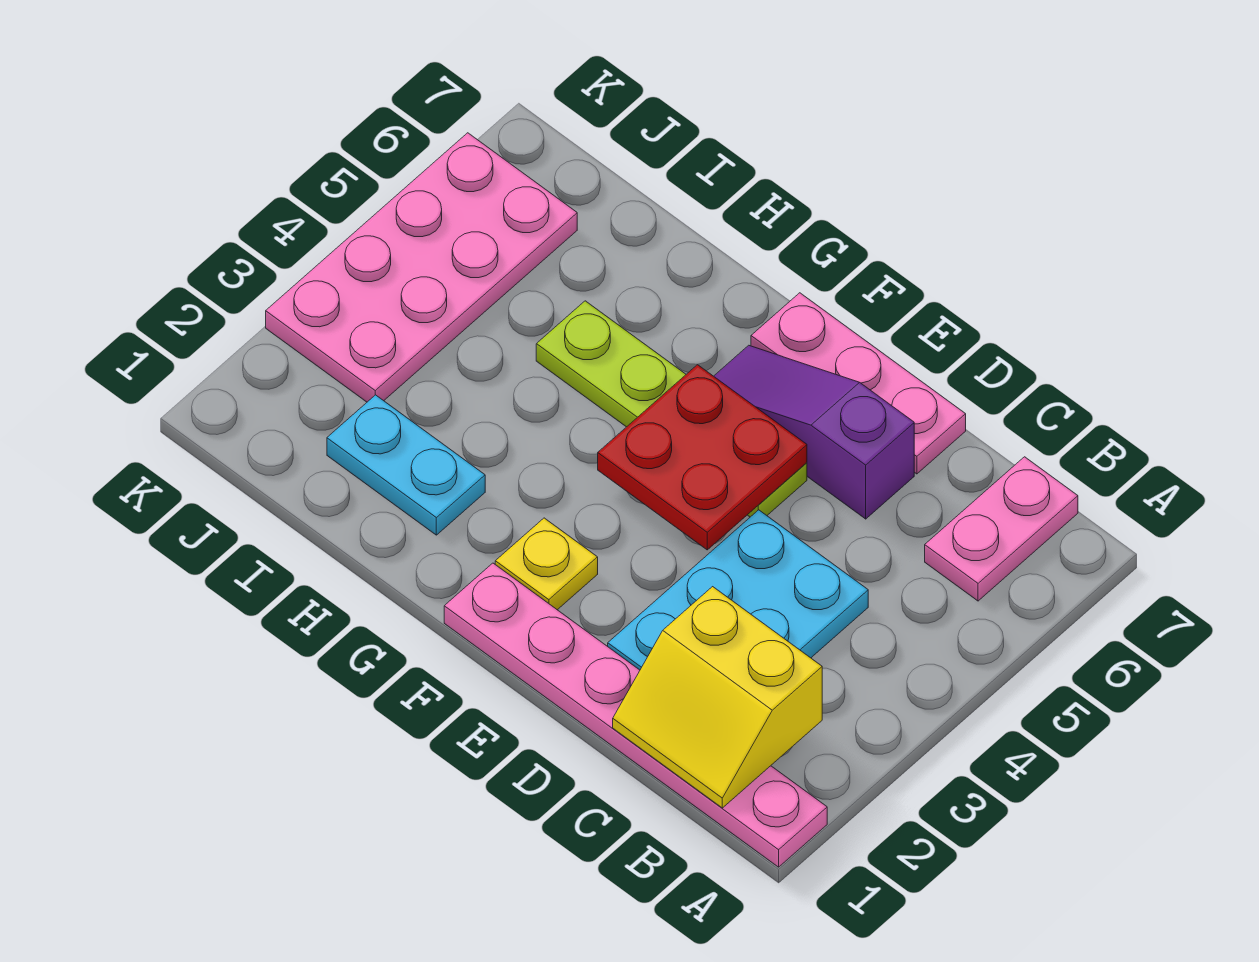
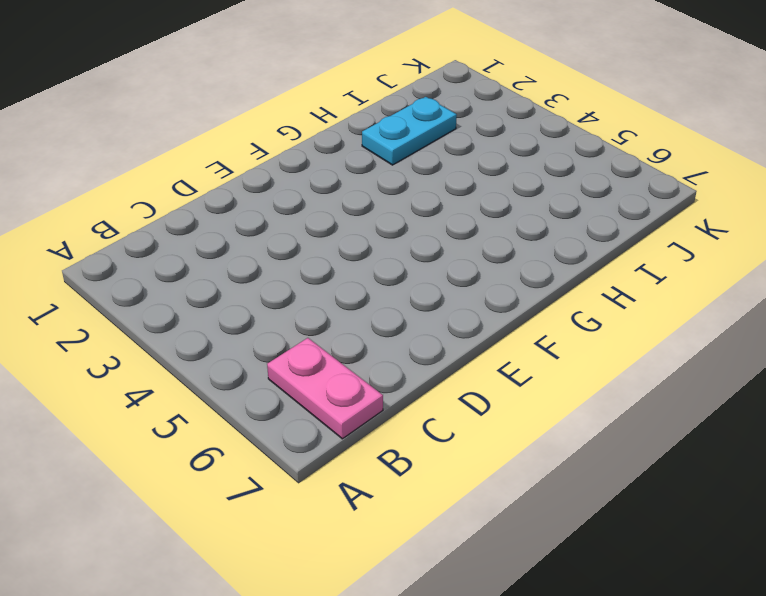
none -> pink plate A1:F1 level 1
none -> cyan plate C2:D4 level 1

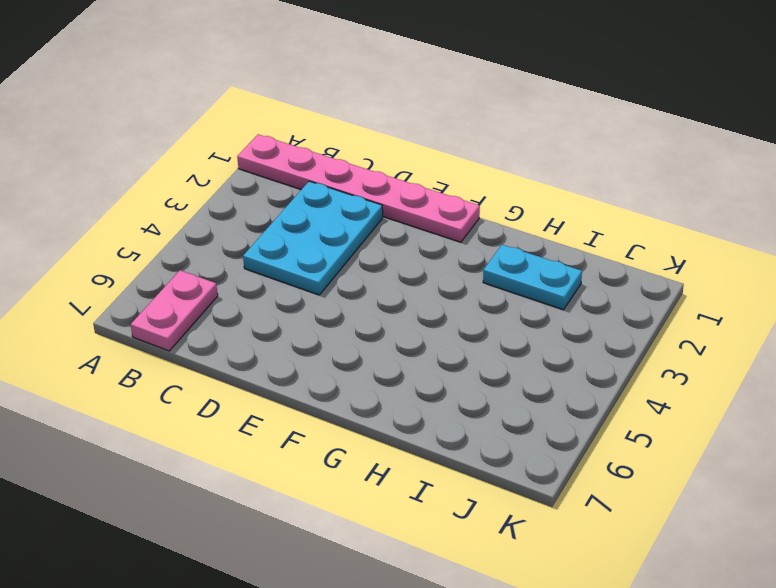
none -> purple slope D6:F6 level 1 top D
none -> pink plate D7:F7 level 1

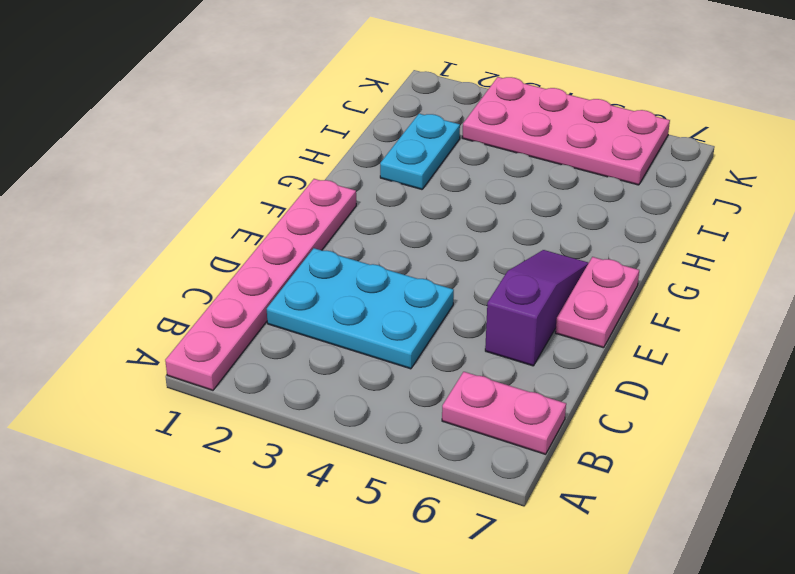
pink plate E7:F7 level 1 -> pink plate D7:F7 level 1
none -> lime plate E5:H5 level 1
none -> yellow plate F2 level 1

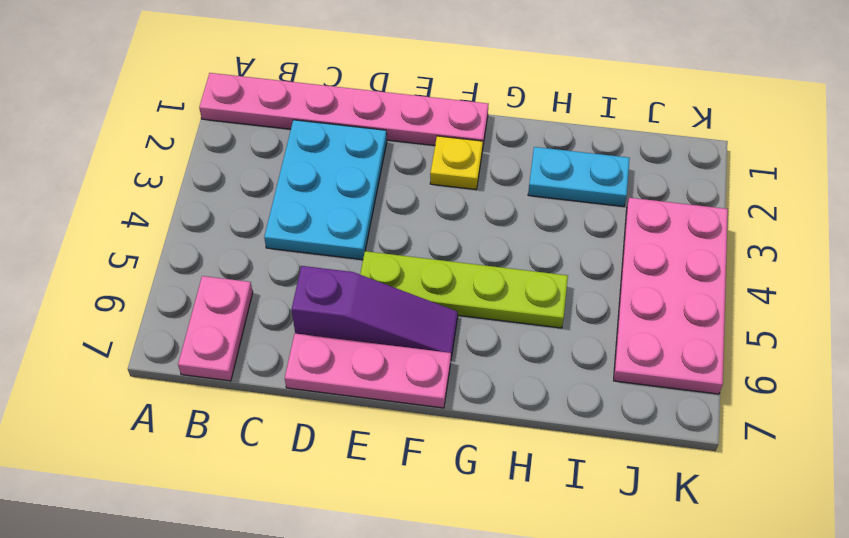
none -> yellow slope B1:C2 level 2 top 2
none -> red plate E4:F5 level 2

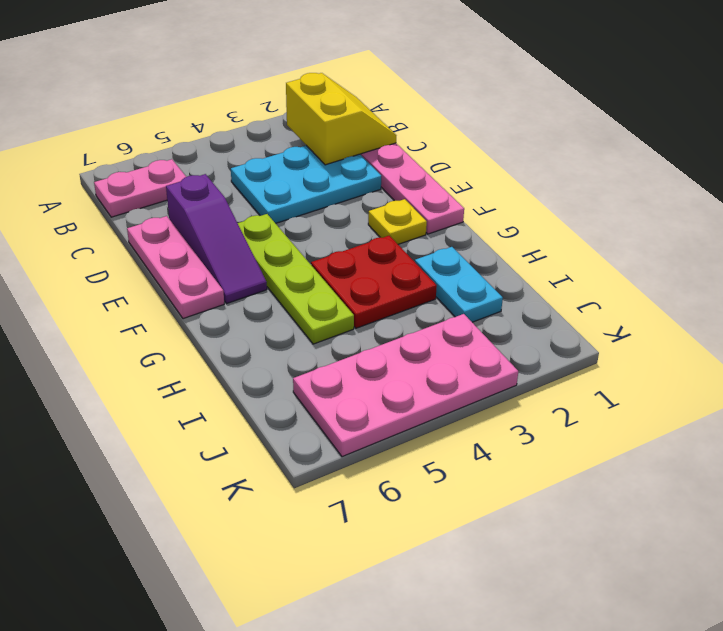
red plate G3:H4 level 1 -> red plate E4:F5 level 2

